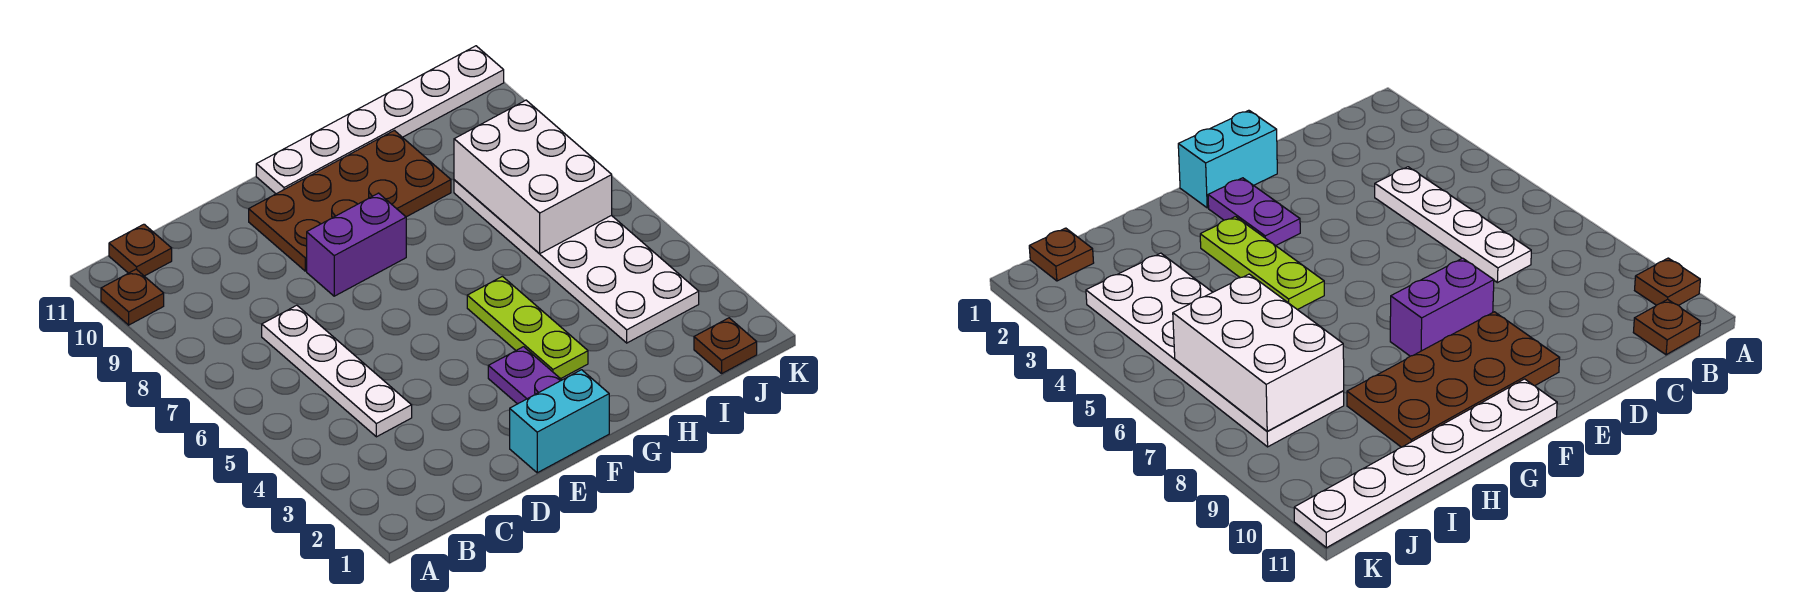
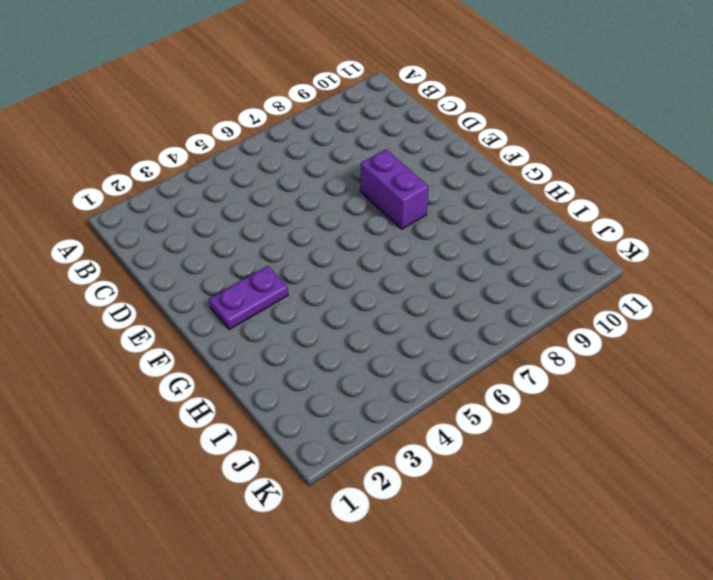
none -> brown plate A10 level 1
none -> brown plate B11 level 1
none -> white plate C4:C7 level 1

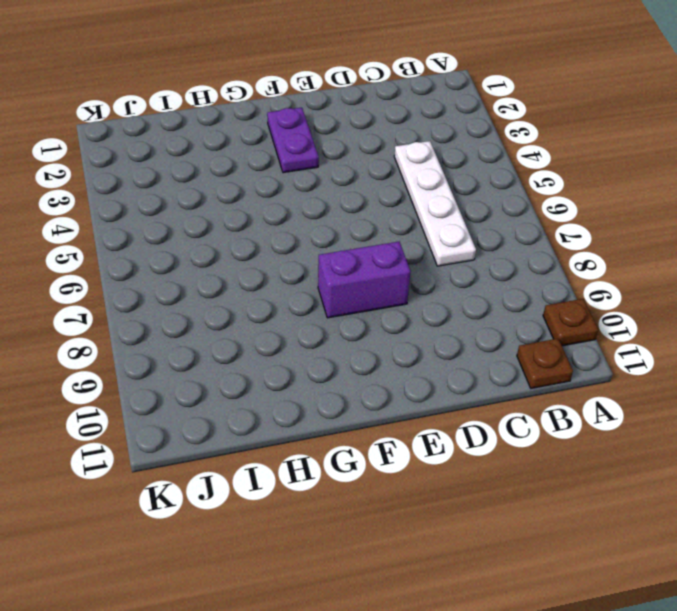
none -> cyan brick E1:F1 level 1
none -> brown plate E9:H10 level 1
none -> white plate F11:K11 level 1

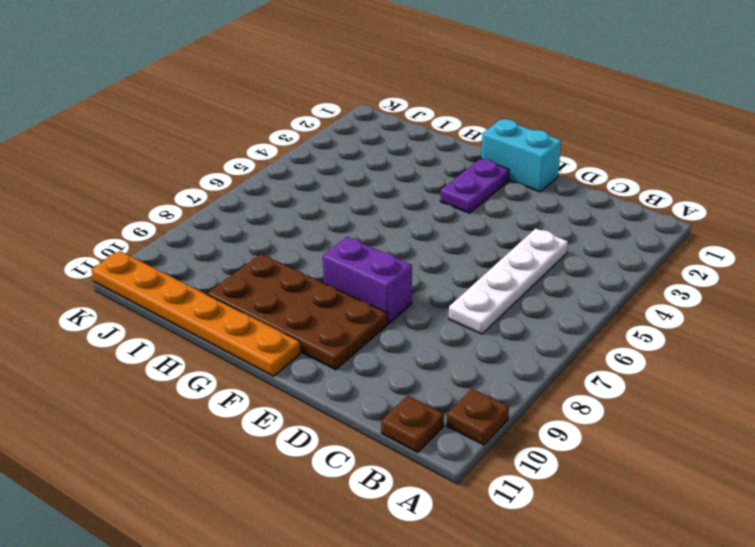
orange plate F11:K11 level 1 -> white plate F11:K11 level 1
none -> lime plate G3:G5 level 1
none -> white plate I3:J8 level 1
none -> brown plate J1 level 1

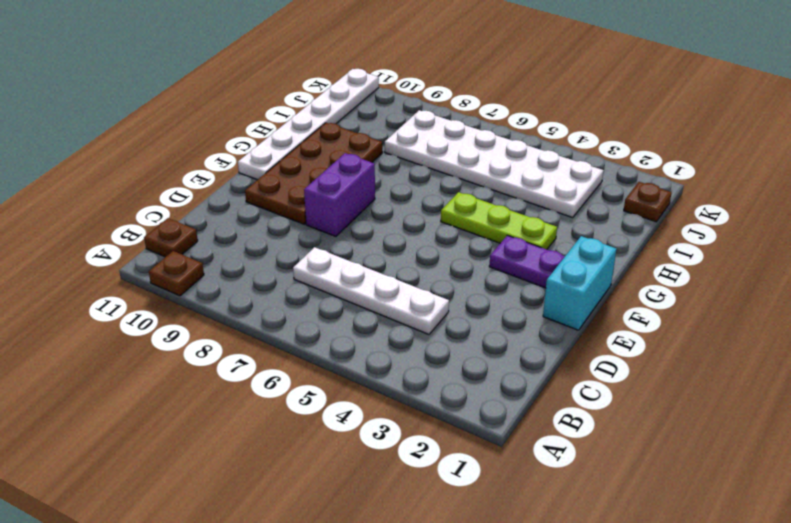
none -> white brick I6:J8 level 2

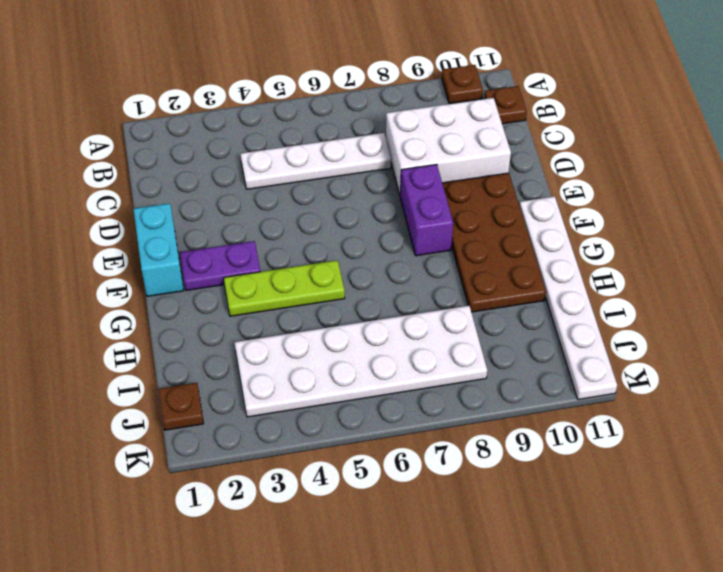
white brick C8:D10 level 1 -> white brick I6:J8 level 2

